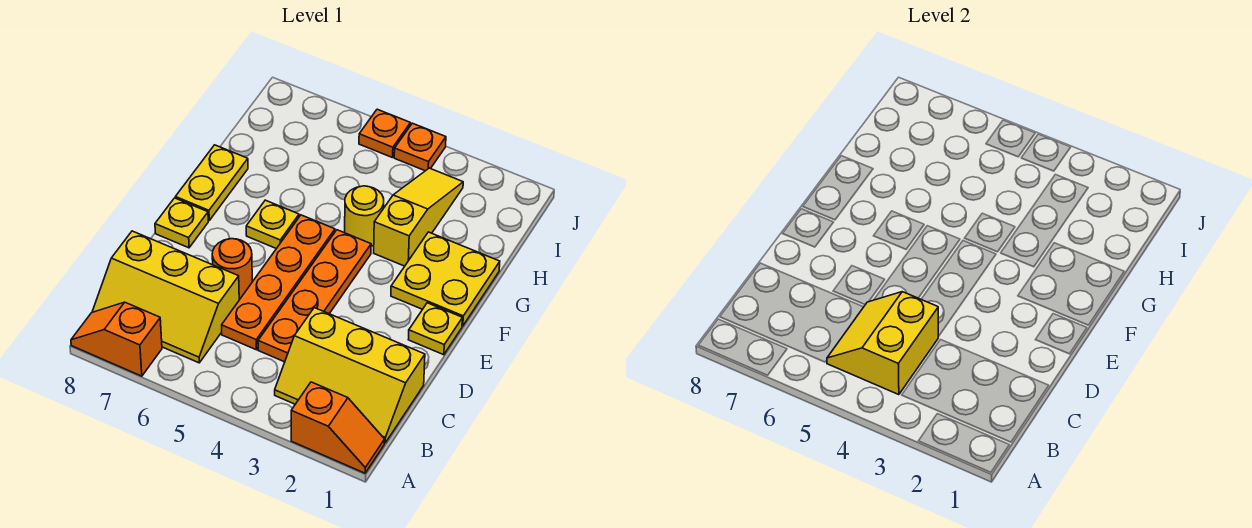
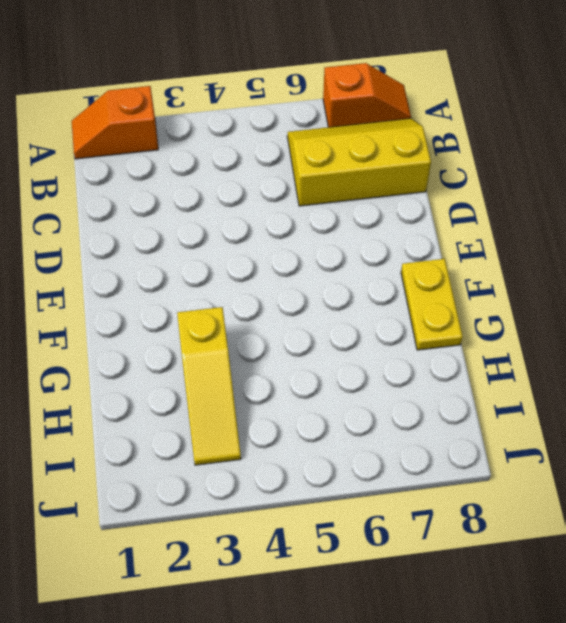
none -> yellow slope B1:C3 level 1 top C
none -> orange plate C4:F4 level 1
none -> orange plate C5:F5 level 1

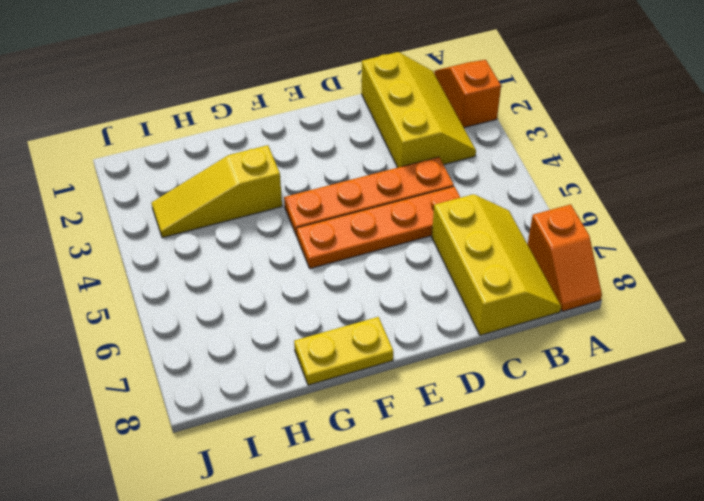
none -> orange round brick D6 level 1
none -> yellow plate E1 level 1
none -> yellow plate E8 level 1

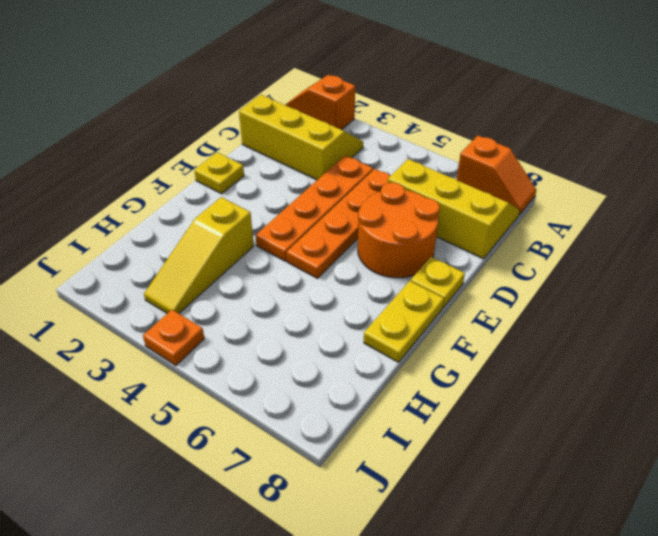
orange round brick D6:E7 level 1 -> orange round brick D6 level 1
none -> yellow plate F1:G2 level 1
none -> yellow plate F6 level 1
none -> yellow round brick G4 level 1

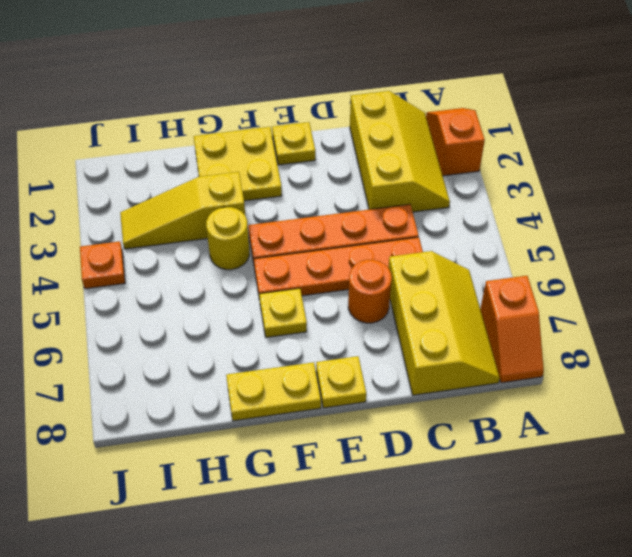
none -> orange plate J5 level 1
none -> yellow slope B4:C5 level 2 top 4

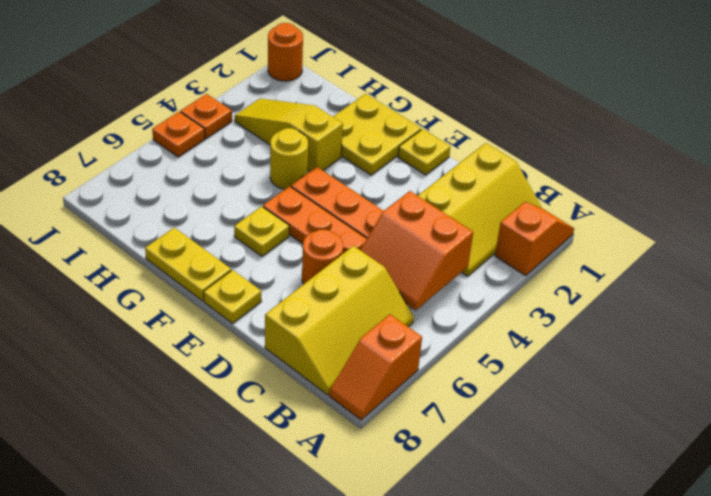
orange slope B4:C5 level 2 top 4 -> yellow slope B4:C5 level 2 top 4
orange round brick J1 level 1 -> none

